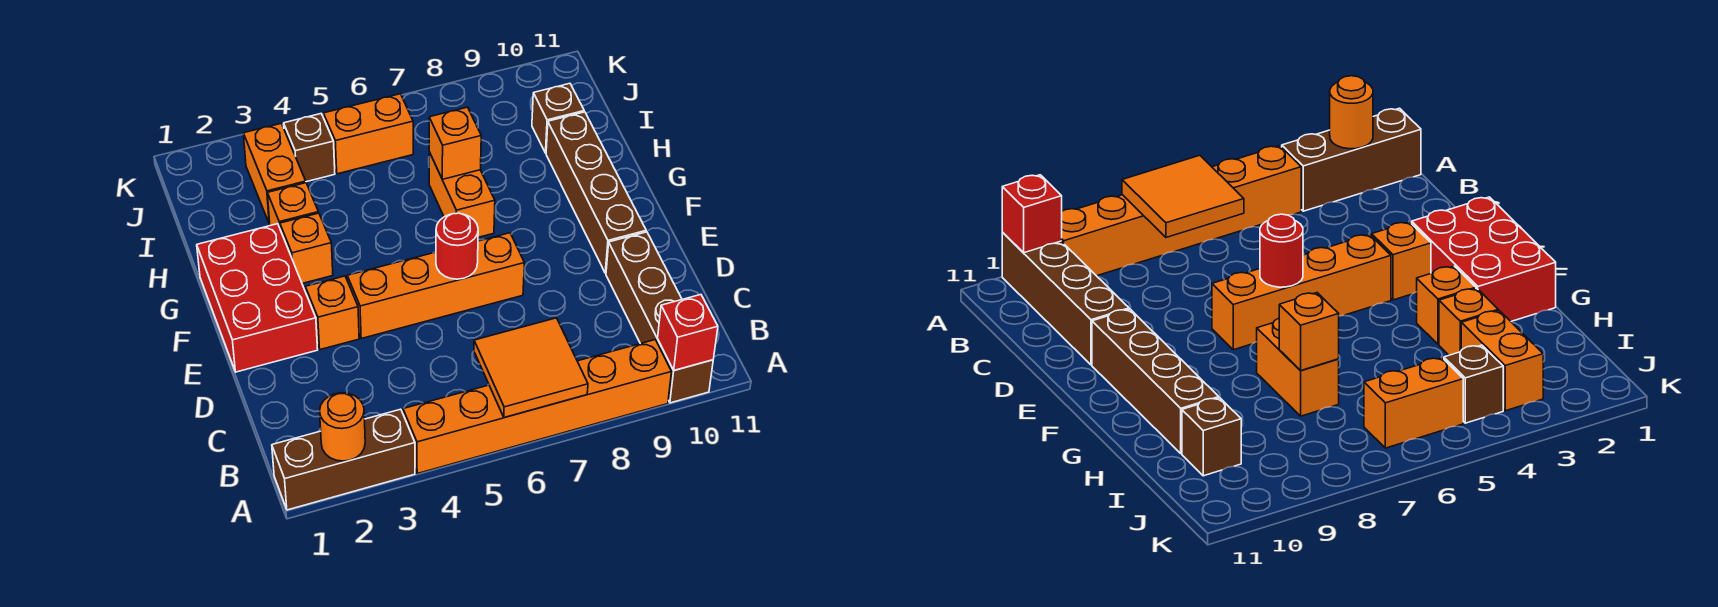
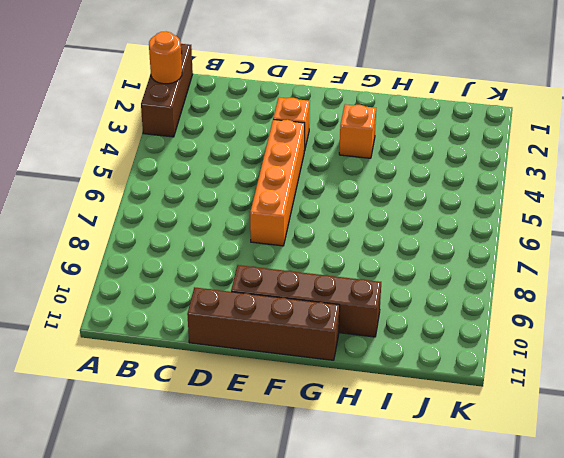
brown brick D11:G11 level 1 -> brown brick A10:D10 level 1
none -> orange brick A4:A9 level 1
none -> red brick E1:G2 level 1
none -> orange brick G7:H7 level 1

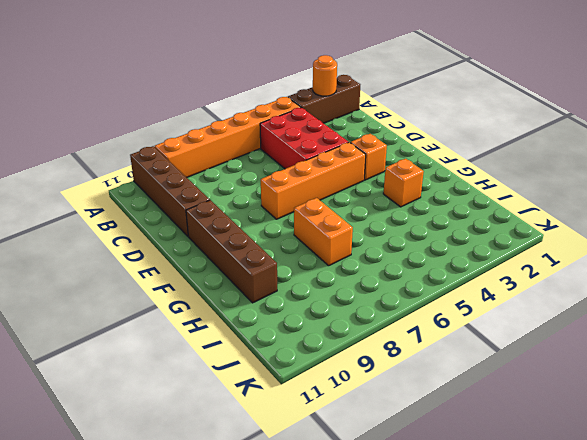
red brick B4:D5 level 1 -> red brick E1:G2 level 1
none -> orange brick H3 level 1
none -> orange brick I3:J3 level 1
none -> brown brick I10 level 1

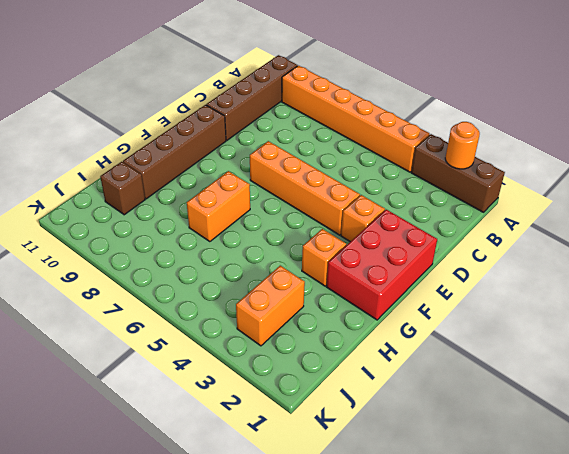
none -> orange brick H3 level 1
none -> brown brick J4 level 1
none -> orange brick J5:J6 level 1

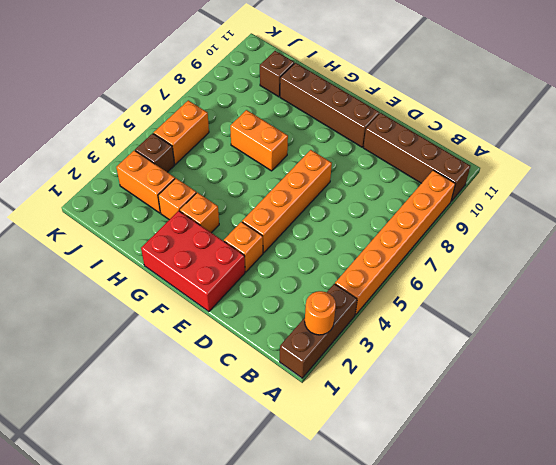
none -> orange tile A6:B7 level 2
none -> red brick A10 level 2
none -> red round brick E6 level 2

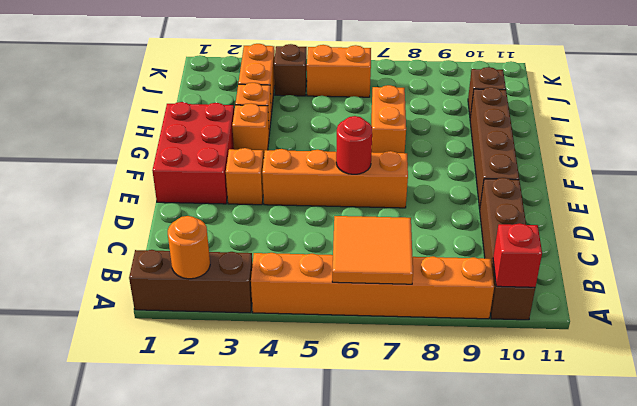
none -> orange brick H7 level 2

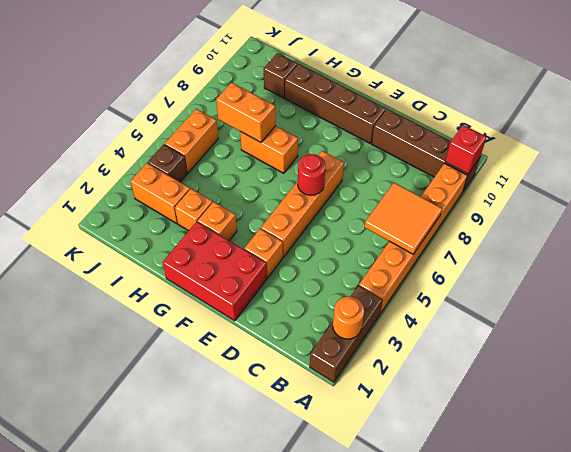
orange brick H7:I7 level 2 -> orange brick H7 level 2

